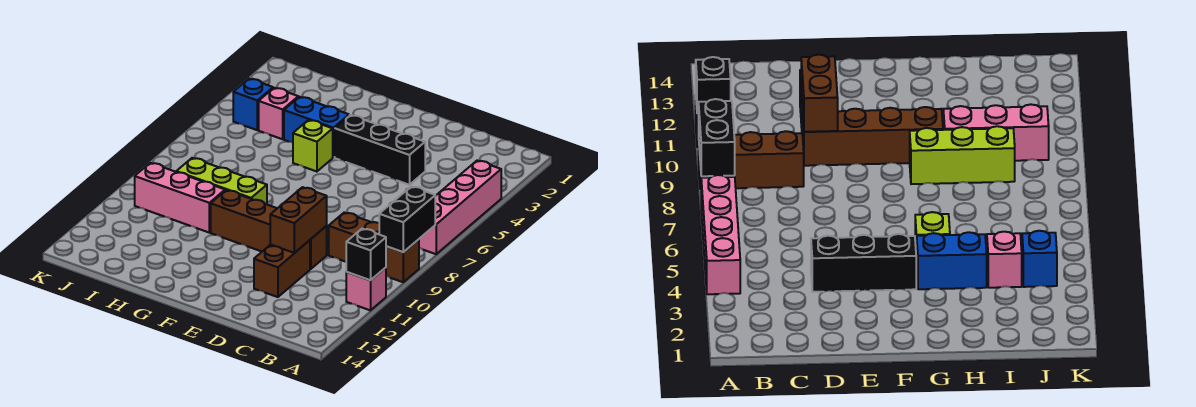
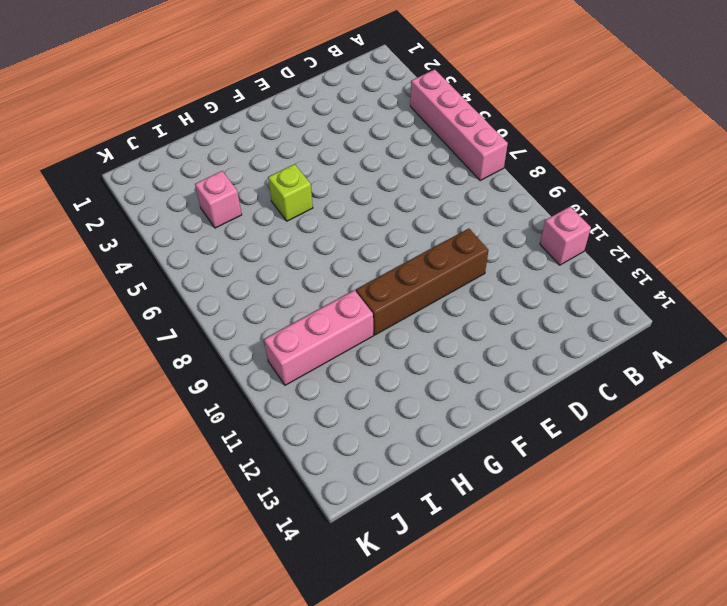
none -> brown brick A9:C9 level 1
none -> black brick D4:F4 level 1
none -> brown brick D11:D12 level 1

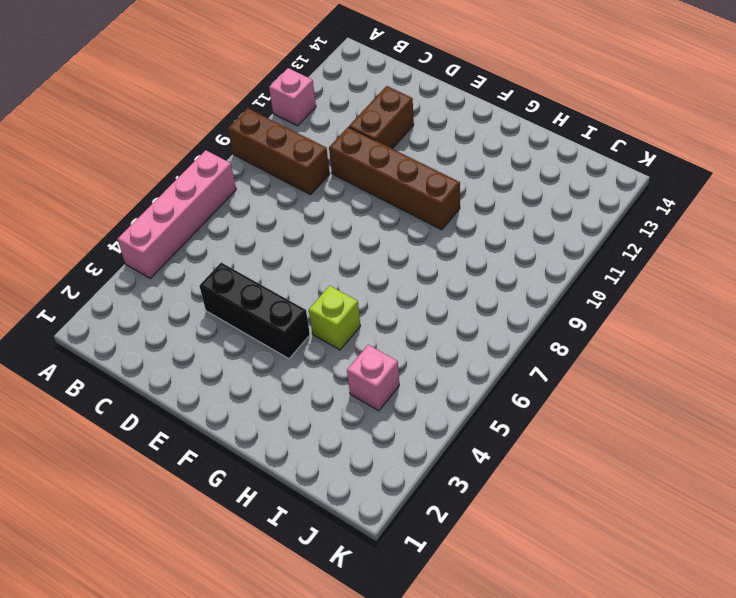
none -> blue brick G4:H4 level 1
none -> lime brick G9:I9 level 1
none -> pink brick H10:J10 level 1

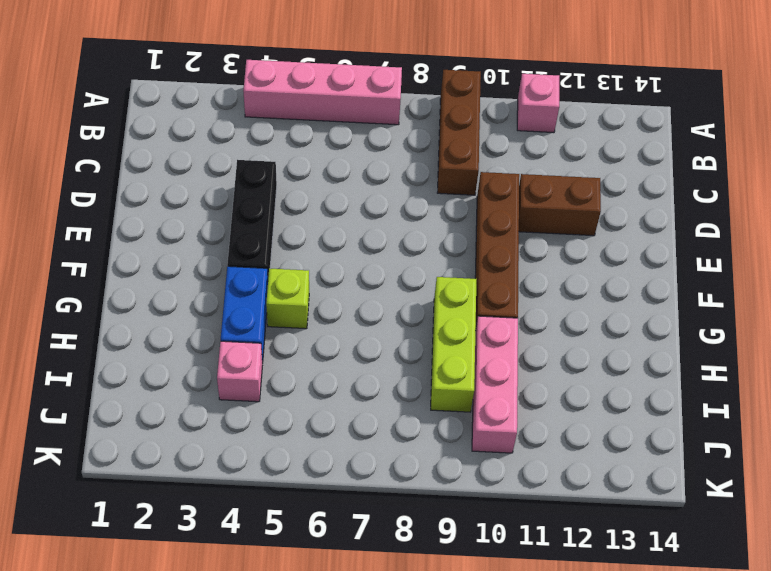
none -> blue brick J4 level 1
none -> black brick A8:A9 level 2
none -> black brick A11 level 2

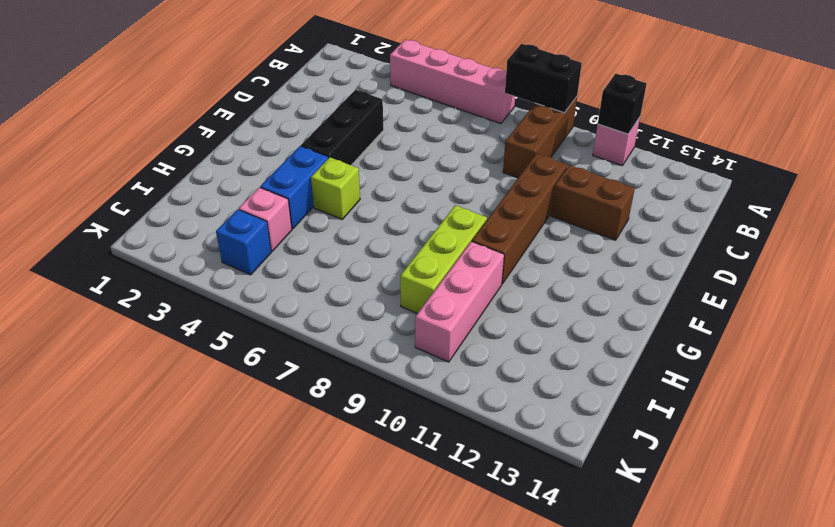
none -> brown brick D10:D11 level 2

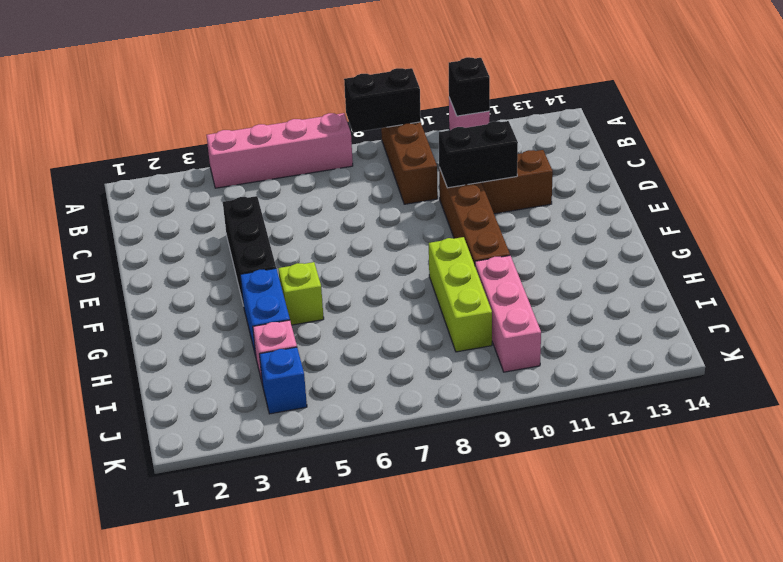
black brick D10:D11 level 2 -> brown brick D10:D11 level 2

